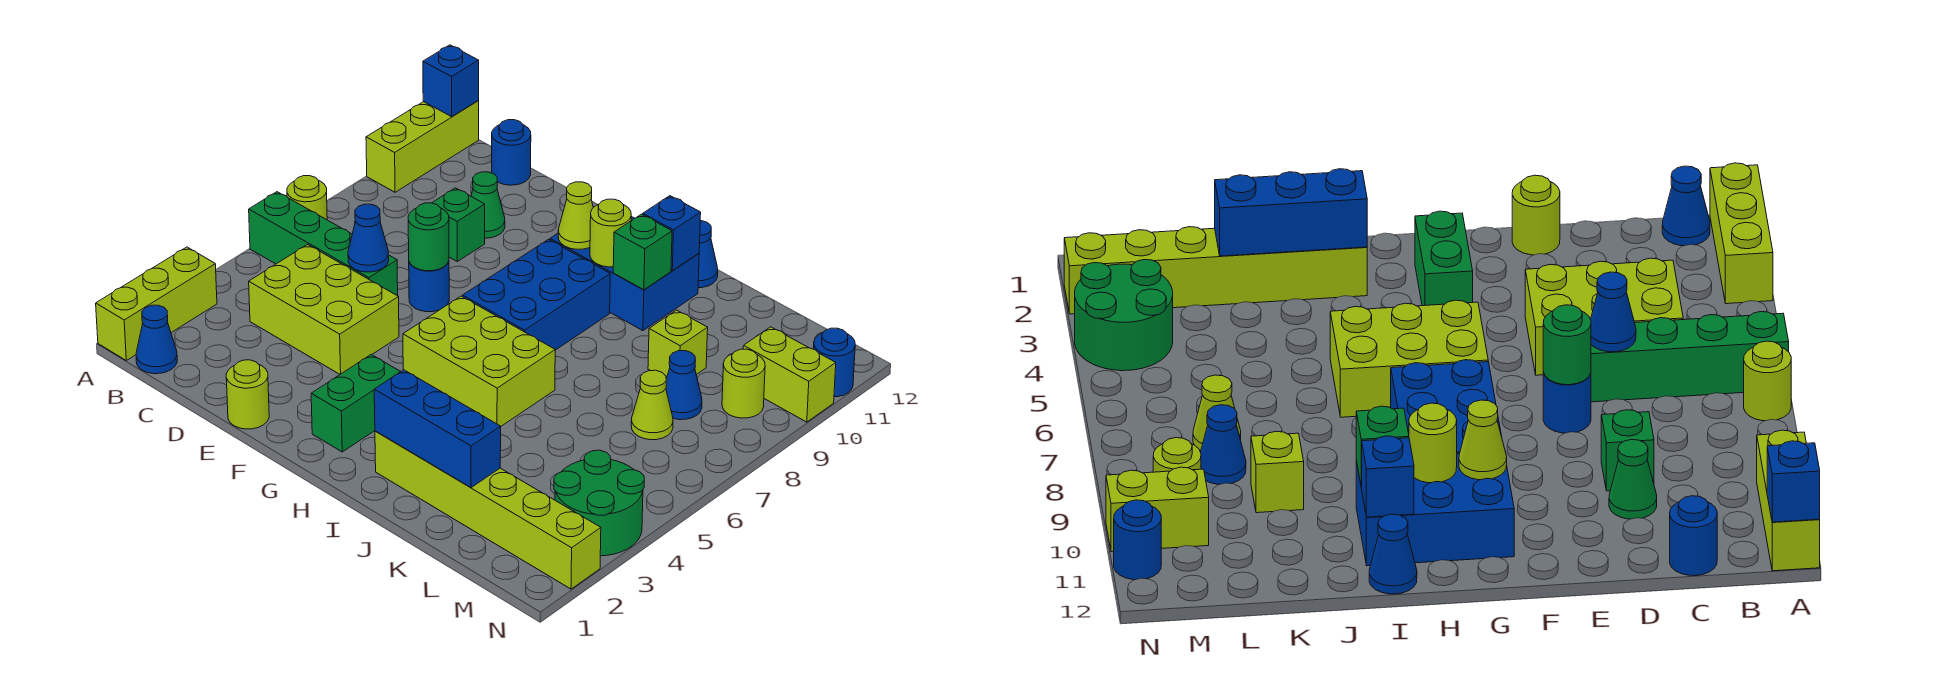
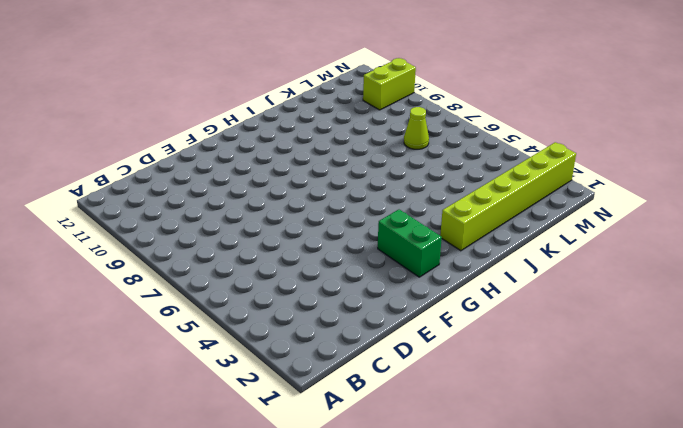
none -> lime brick A1:A3 level 1
none -> green brick A6:D6 level 1
none -> lime round brick A7 level 1
none -> lime brick A10:A12 level 1

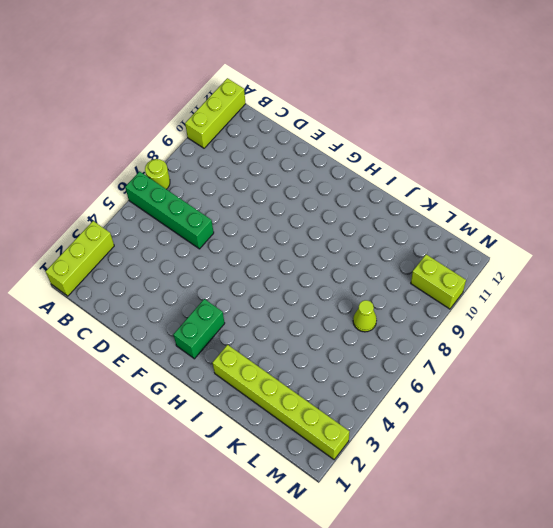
none -> blue cone B1 level 1
none -> lime brick C4:E5 level 1
none -> blue round brick C12 level 1
none -> green brick D9 level 1

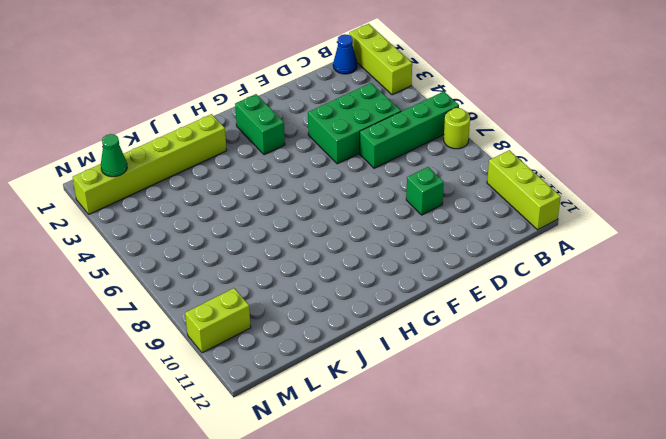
green brick C4:E5 level 1 -> lime brick C4:E5 level 1
green cone M2 level 2 -> green cone D10 level 1
none -> blue round brick C12 level 1
none -> lime round brick E1 level 1
none -> blue round brick E7 level 1
none -> lime brick G5:I6 level 1

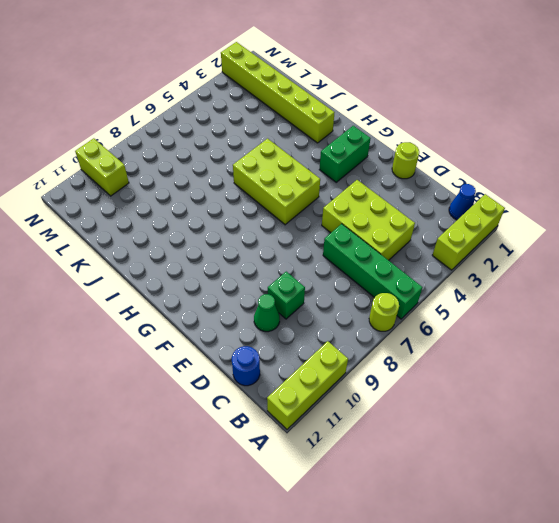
none -> blue round brick E7 level 1
none -> blue brick G7:H9 level 1
none -> blue brick G10:I11 level 1
none -> blue cone I12 level 1

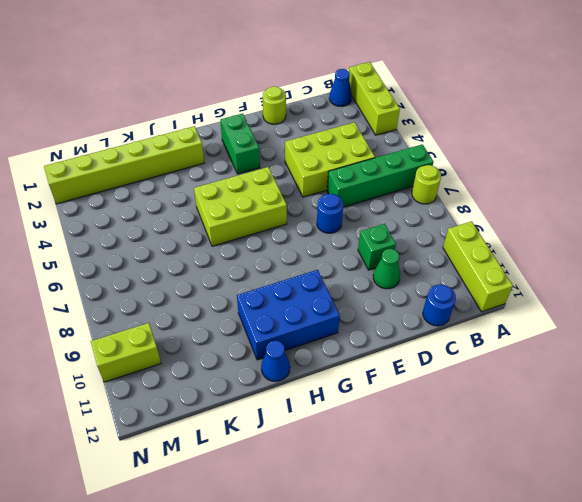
none -> blue brick G7:H9 level 1
none -> lime brick K9 level 1
none -> lime cone L7 level 1
none -> blue cone L8 level 1

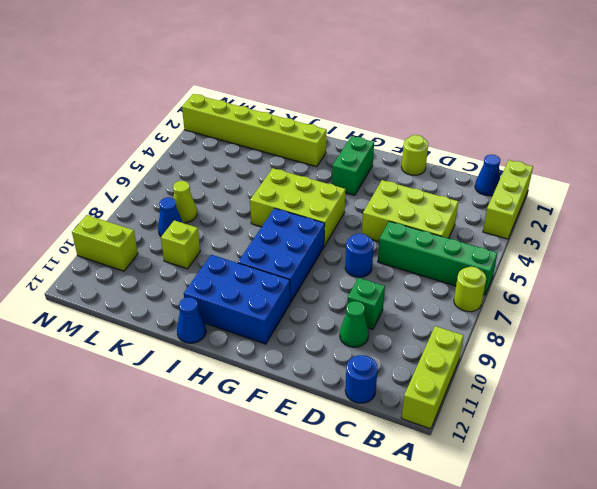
none -> green round brick M3:N4 level 1
none -> lime round brick M9 level 1
none -> blue round brick N11 level 1
none -> blue brick A12 level 2

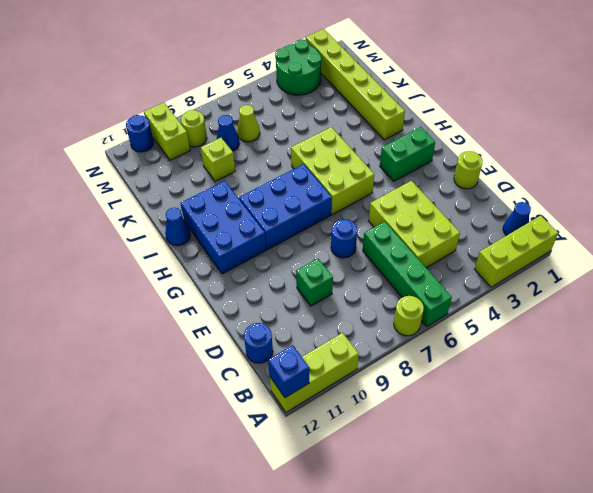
none -> green cone D10 level 1
none -> blue cone D6 level 2
none -> green round brick E7 level 2
none -> lime cone G10 level 2

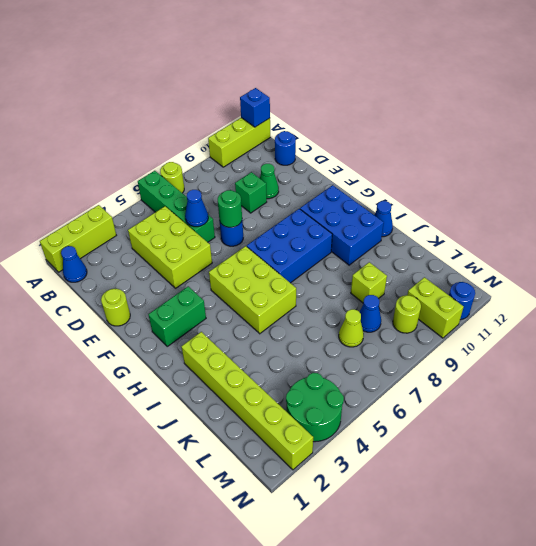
none -> lime cone G10 level 2
none -> lime round brick H10 level 2
none -> blue brick I2:K2 level 2
none -> green brick I10 level 2

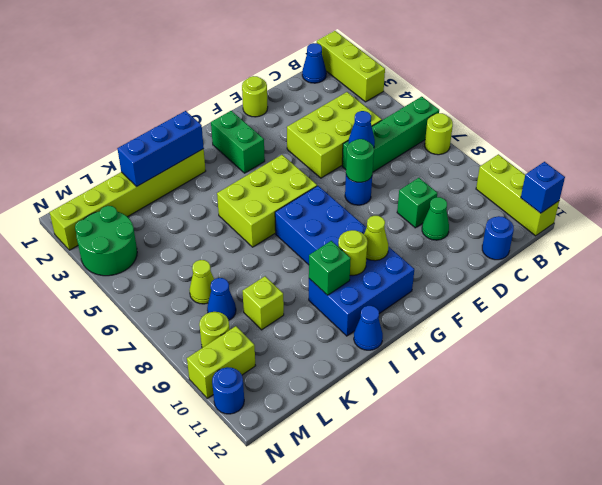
none -> blue brick I11 level 2

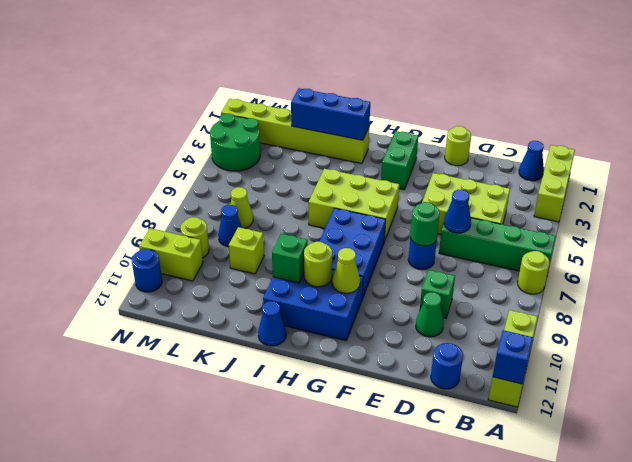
none -> blue brick I11 level 2

